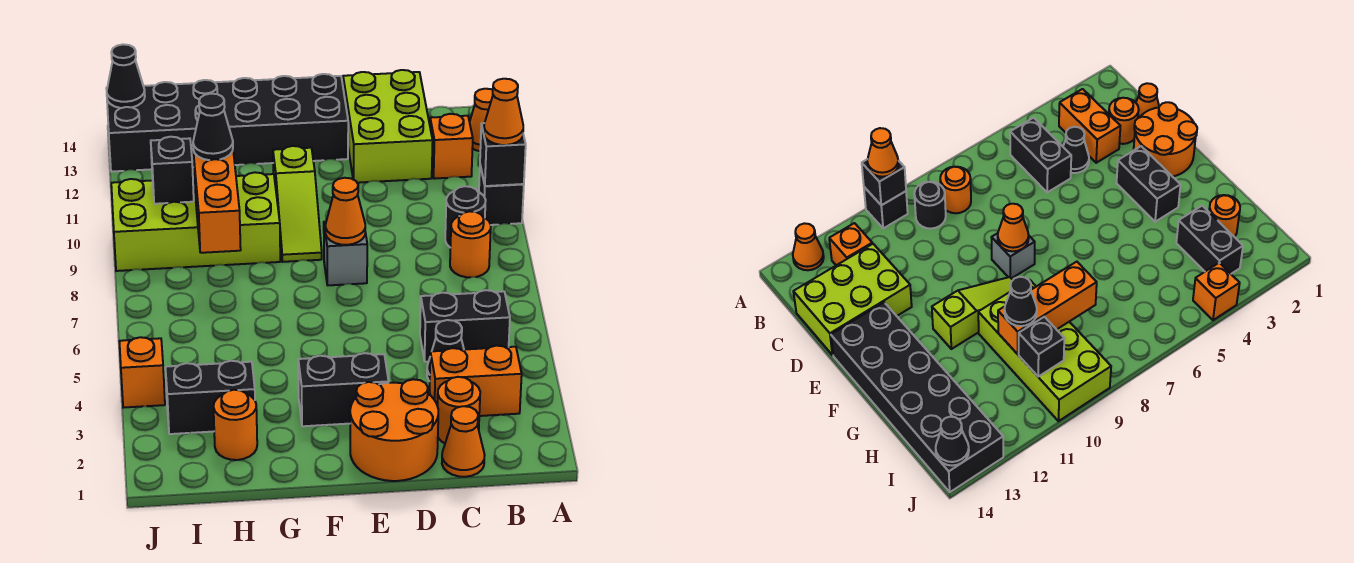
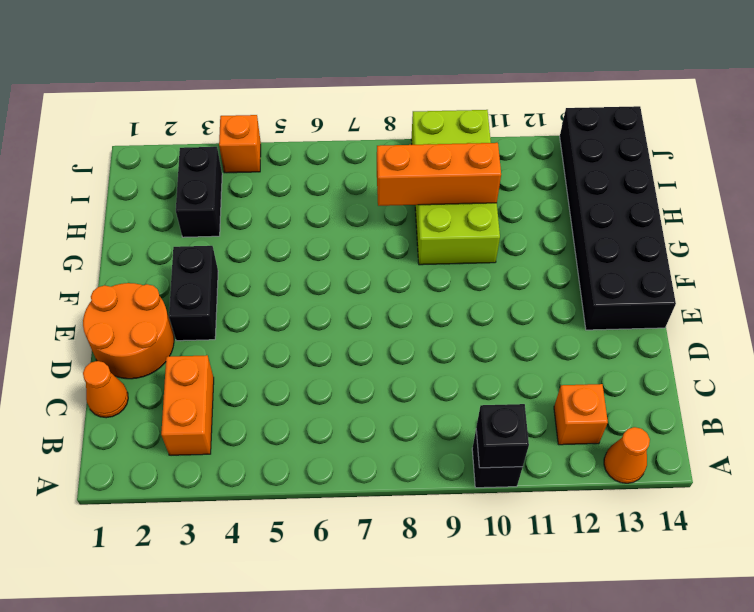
none -> black brick B5:C5 level 1
none -> orange round brick B8 level 1
none -> black round brick B9 level 1

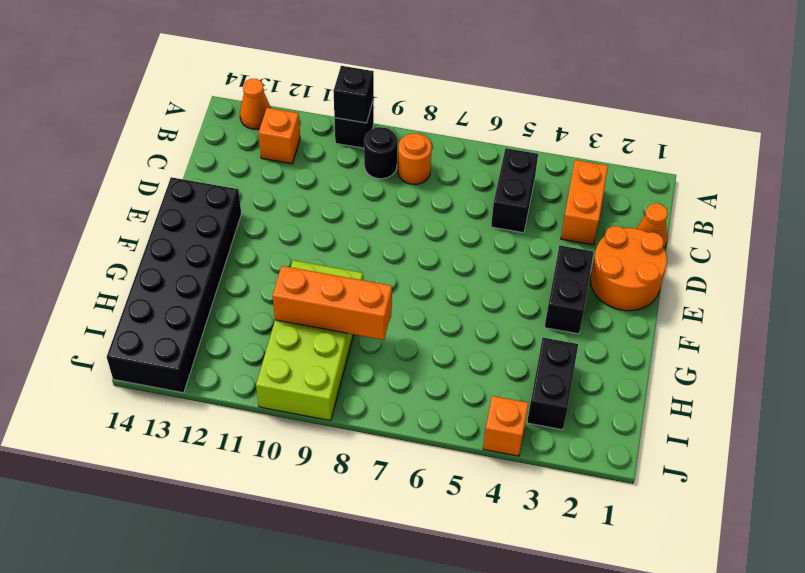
none -> orange round brick C2 level 1
none -> black cone C4 level 1
none -> lime brick C12:D14 level 1

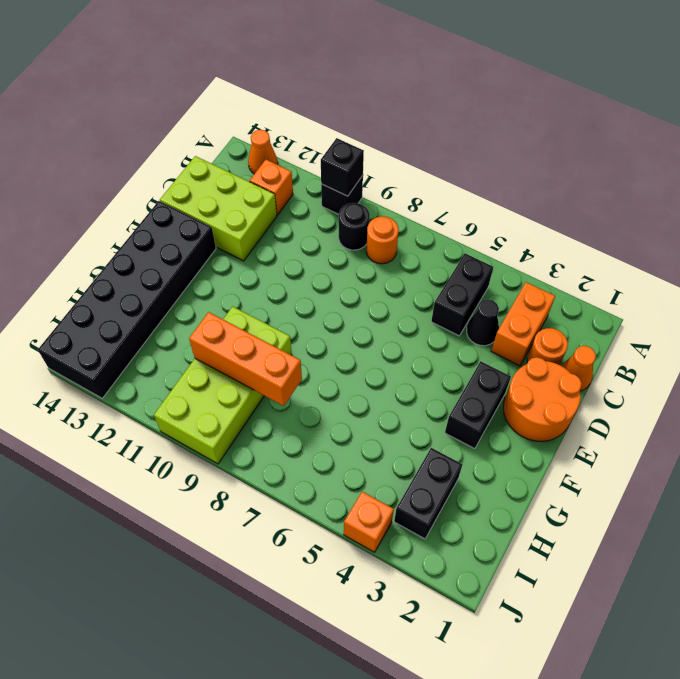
none -> grey brick E8 level 1
none -> lime slope F9:F11 level 1 top 11
none -> orange round brick H2 level 1

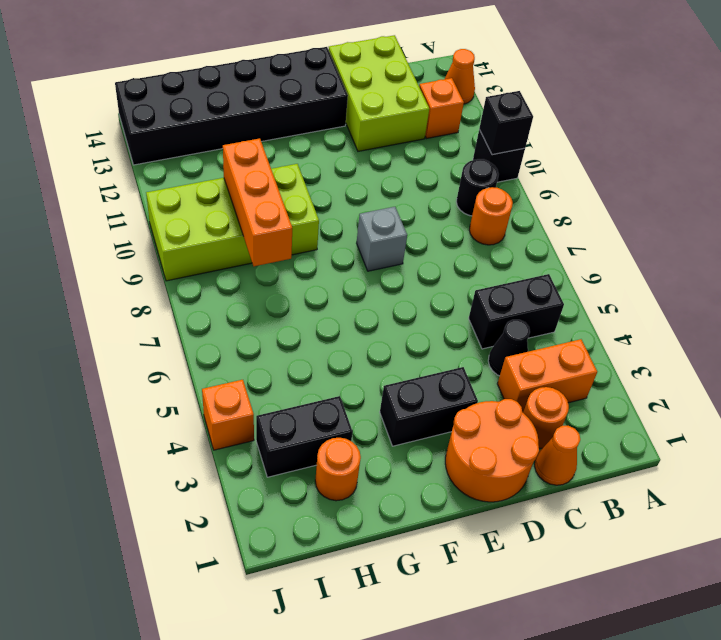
none -> lime slope F9:F11 level 1 top 11
none -> orange cone E8 level 2
none -> black brick I10 level 2

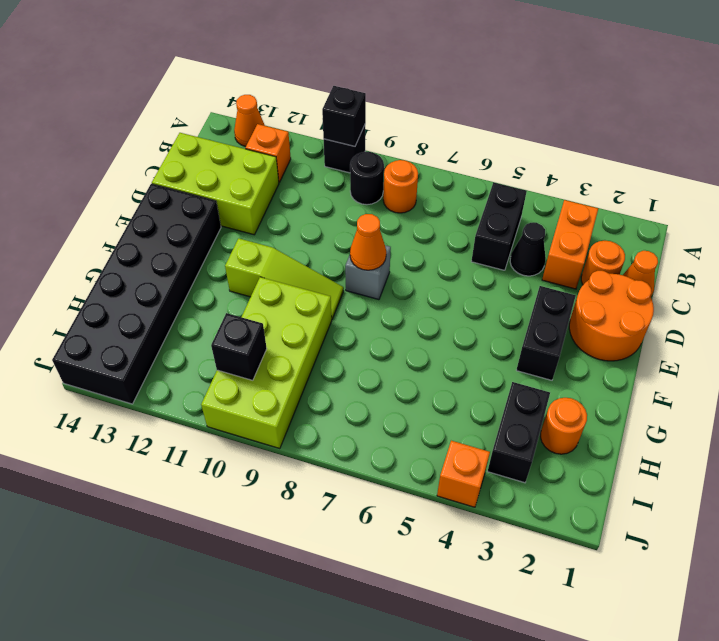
none -> orange brick H8:H10 level 2
none -> black cone J14 level 2
none -> orange cone A10 level 3

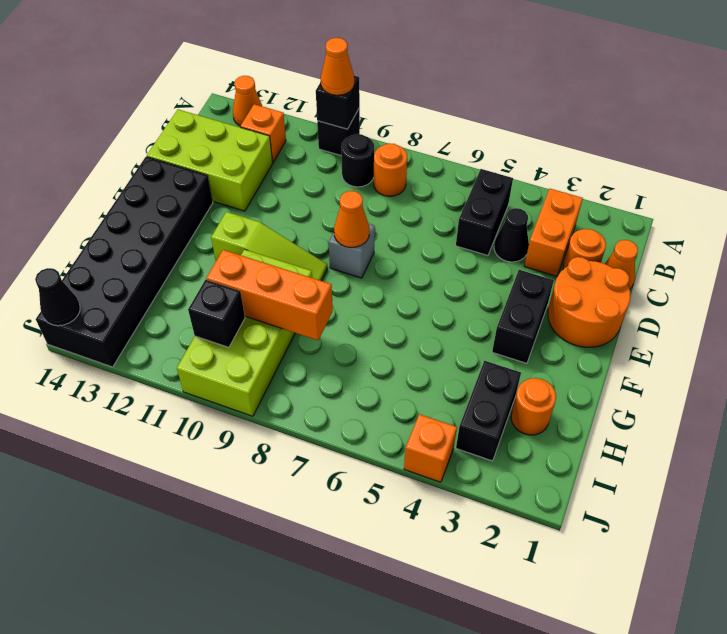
none -> black cone H10 level 3

